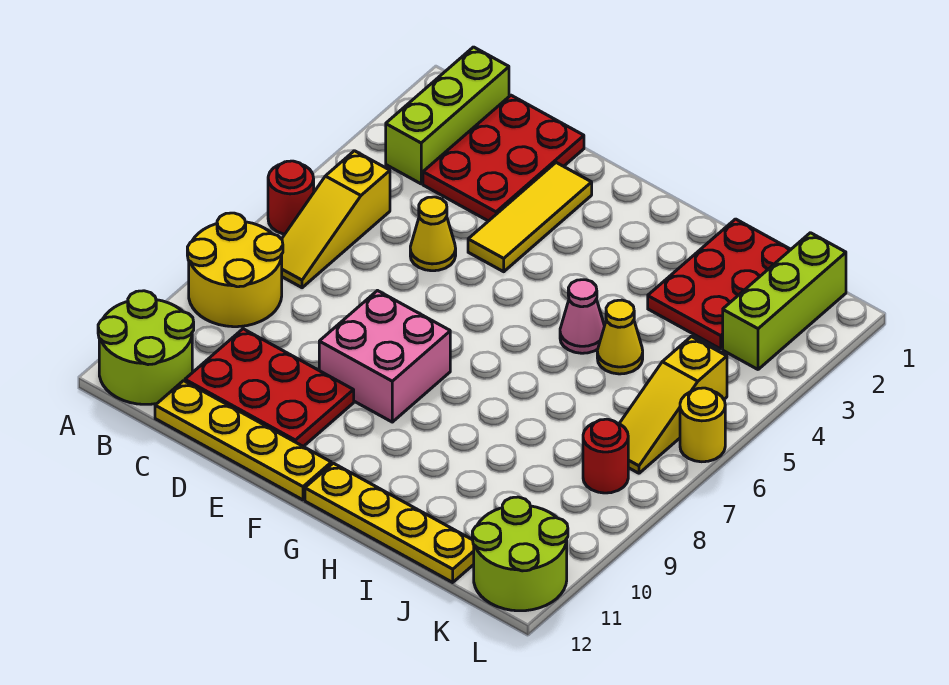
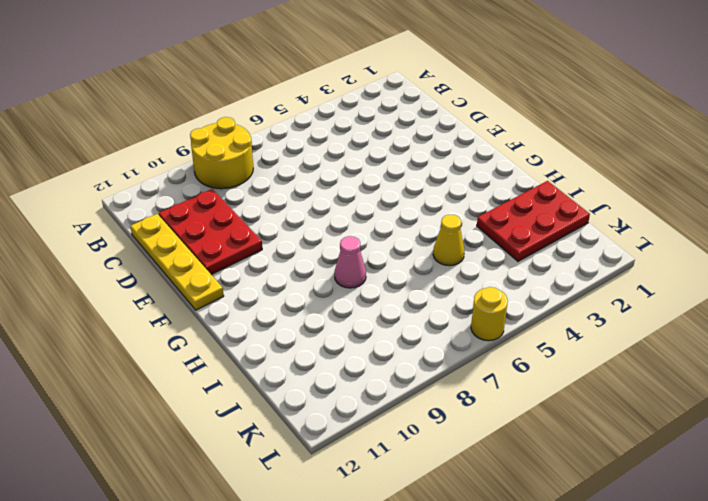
pink cone H8 level 1 -> pink cone H5 level 1
none -> red round brick A6 level 1
none -> lime round brick A11:B12 level 1
none -> lime brick B1:B3 level 1

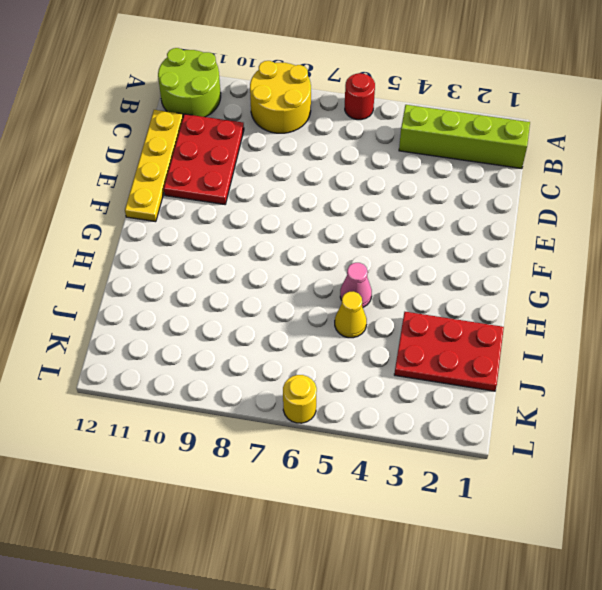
lime brick B1:B4 level 1 -> lime brick B1:B3 level 1
none -> yellow slope B5:B7 level 1 top 5
none -> red plate C1:D3 level 1
none -> yellow cone D5 level 1

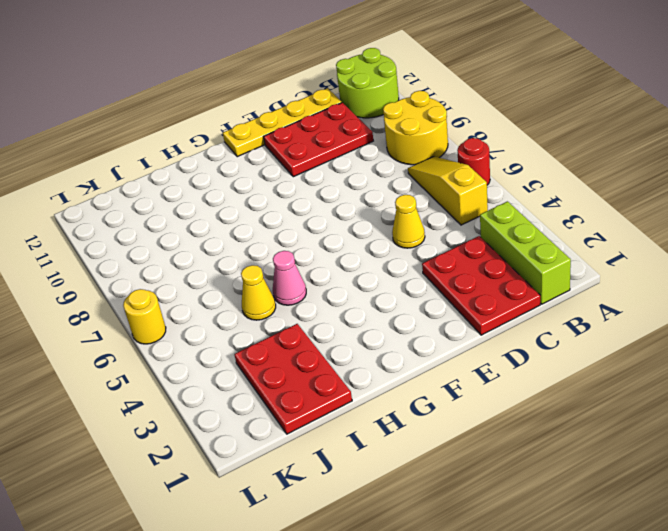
none -> yellow tile E2:E4 level 1
none -> pink brick E8:F9 level 1
none -> yellow plate G12:J12 level 1

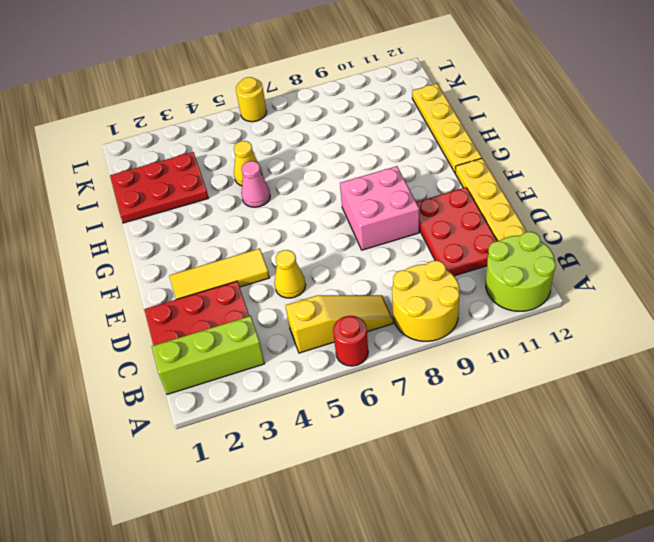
none -> lime brick K1:K3 level 1
none -> yellow slope K5:K7 level 1 top 5
none -> red round brick K8 level 1

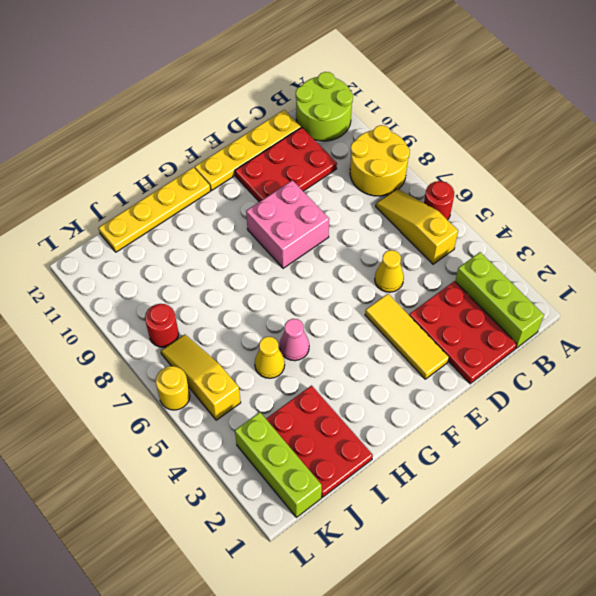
none -> lime round brick K11:L12 level 1

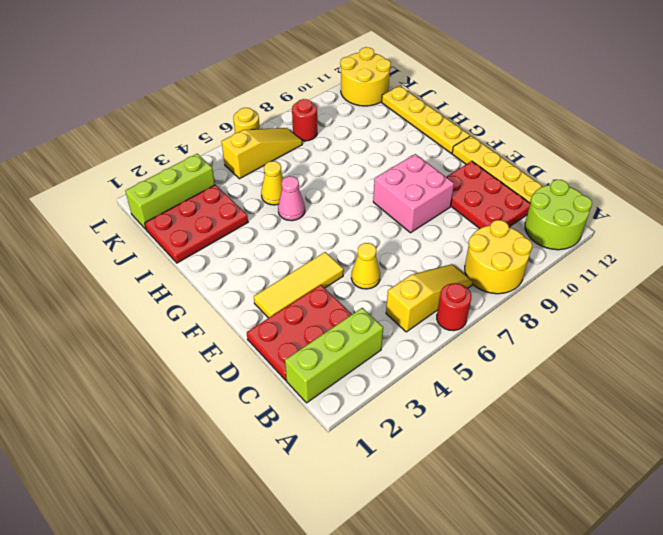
yellow round brick K11:L12 level 1 -> lime round brick K11:L12 level 1

